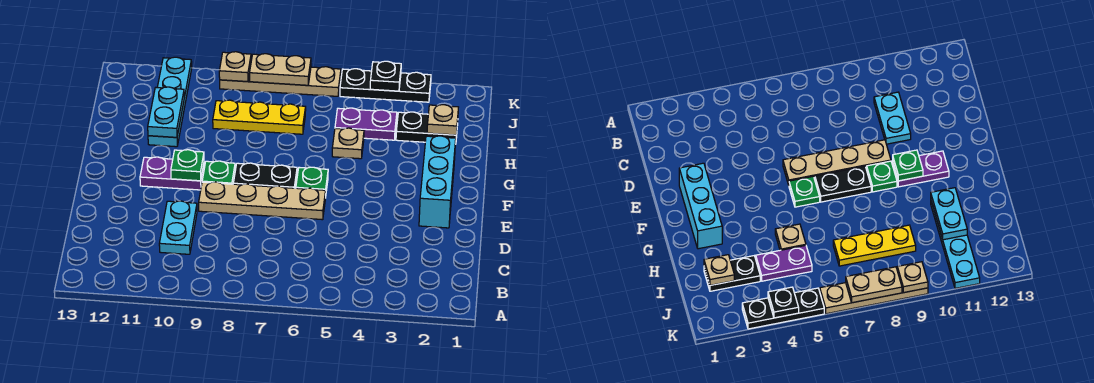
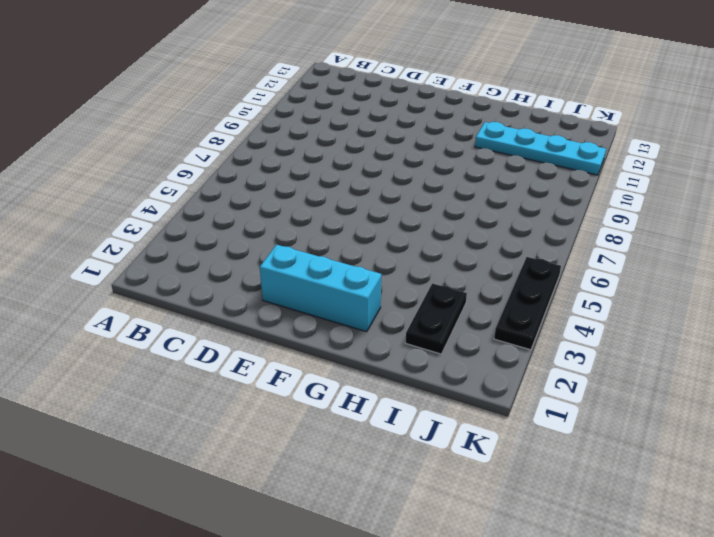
none -> cyan plate C10:D10 level 1
none -> tan plate E6:E9 level 1
none -> green plate F6 level 1

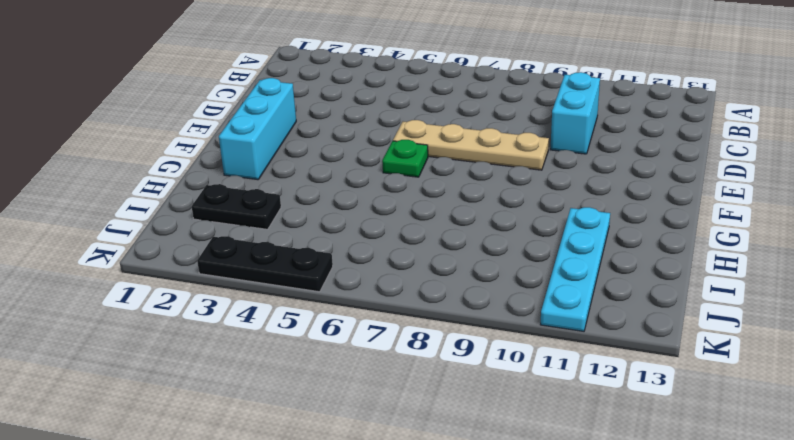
cyan brick C10:D10 level 1 -> cyan plate C10:D10 level 1
none -> black plate F7:F8 level 1
none -> green plate F9 level 1
none -> purple plate F10:F11 level 1

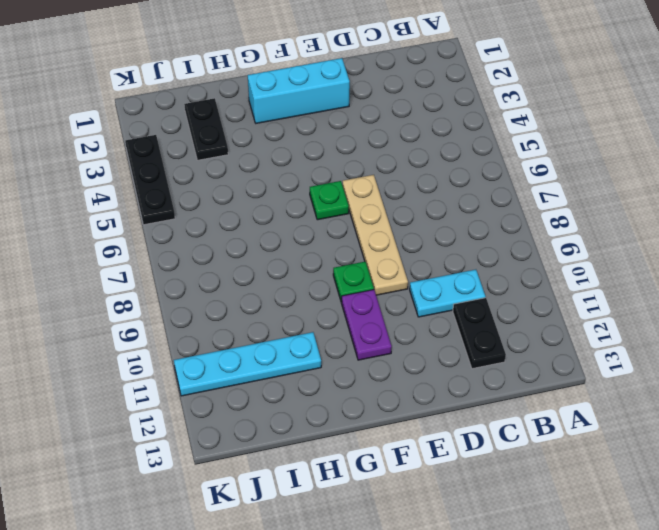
black plate C11:C12 level 1 -> black plate F7:F8 level 1
none -> tan plate H5 level 1
none -> purple plate I4:I5 level 1
none -> yellow plate I7:I9 level 1

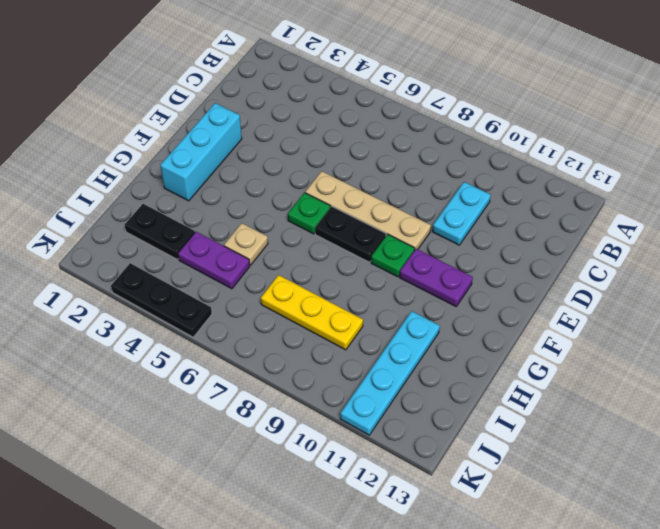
none -> tan plate K6:K9 level 1
none -> green plate F10 level 2
none -> cyan plate H11:I11 level 2

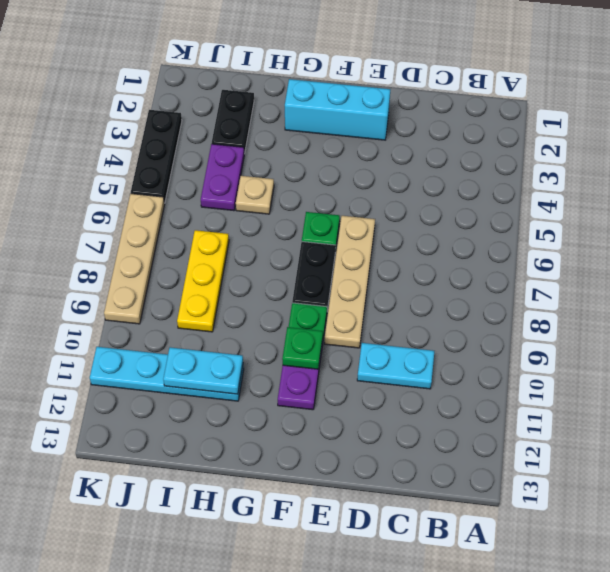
none -> tan plate I2 level 2
none -> black plate K4 level 2
none -> tan plate K7:K8 level 2

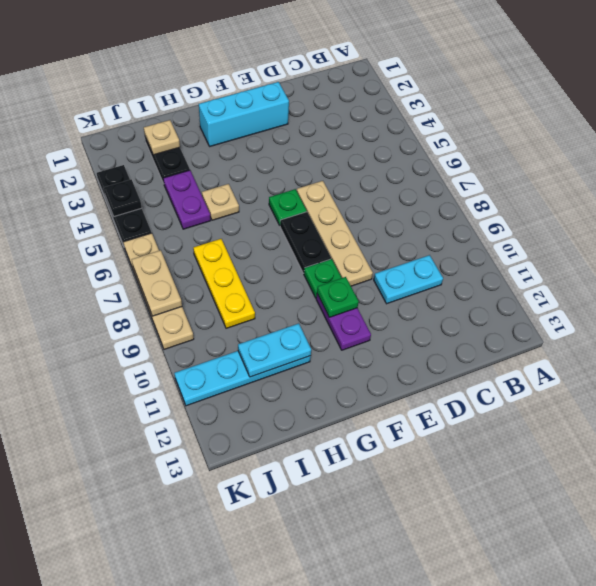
none -> tan plate K9 level 2

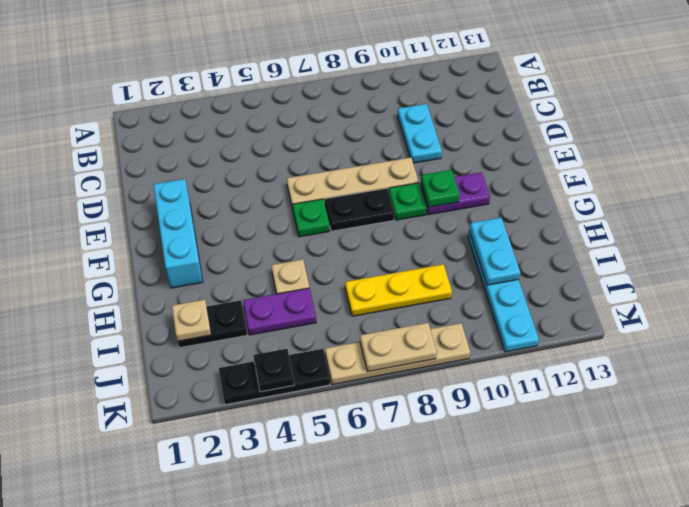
none -> tan plate K9 level 2

